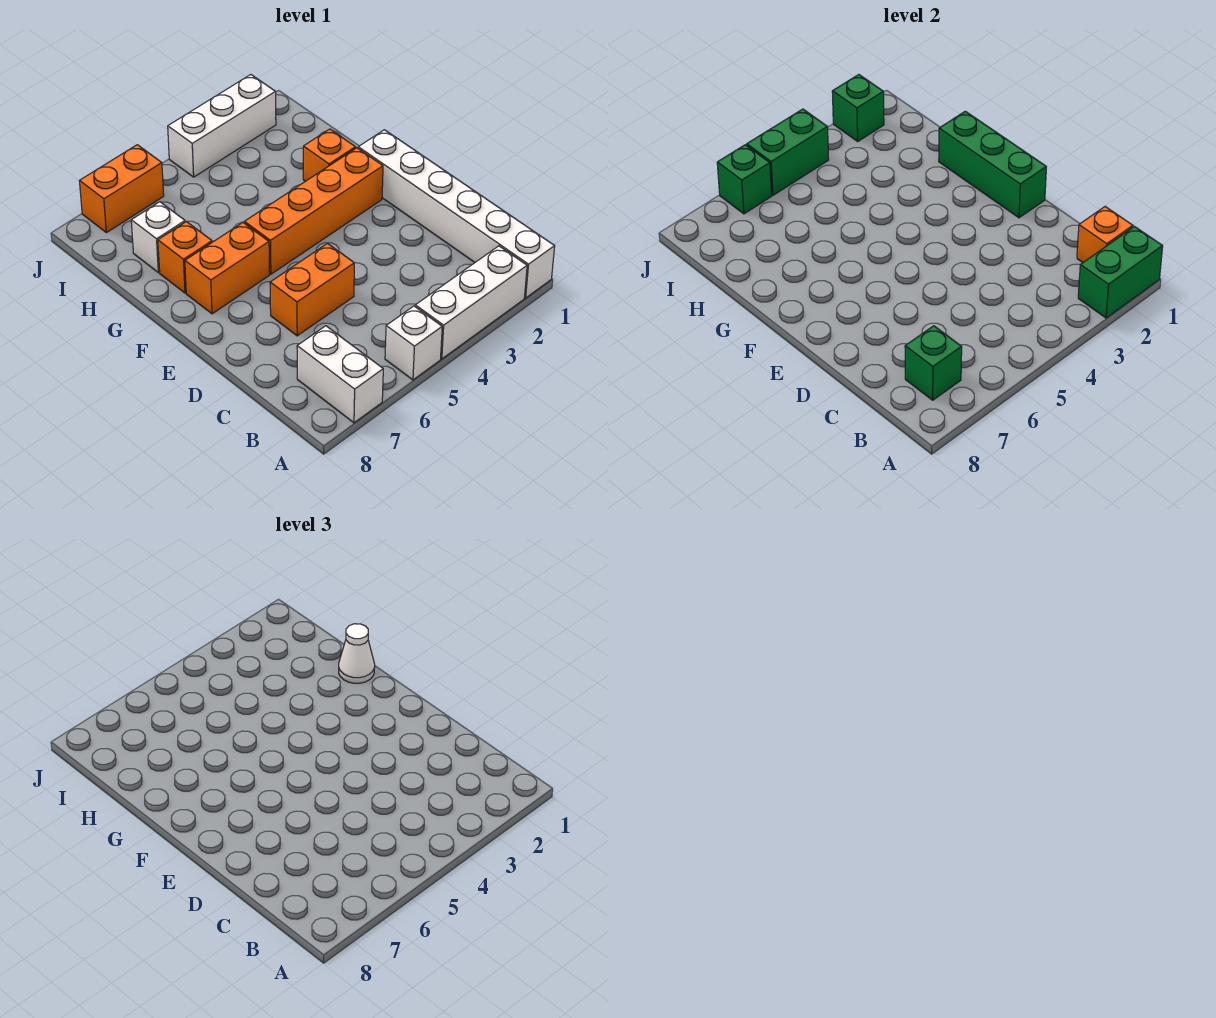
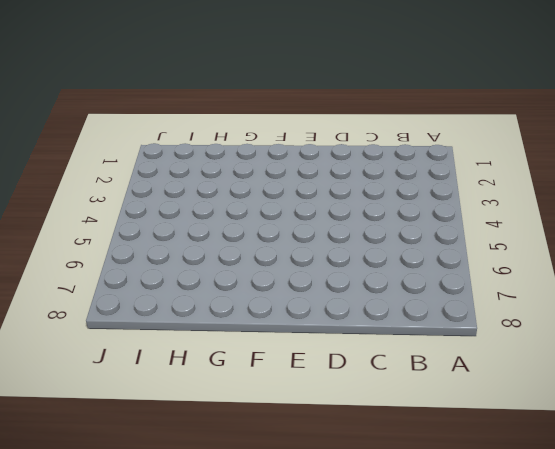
none -> white brick A1:F1 level 1
none -> white brick A2:A4 level 1
none -> white brick A5 level 1

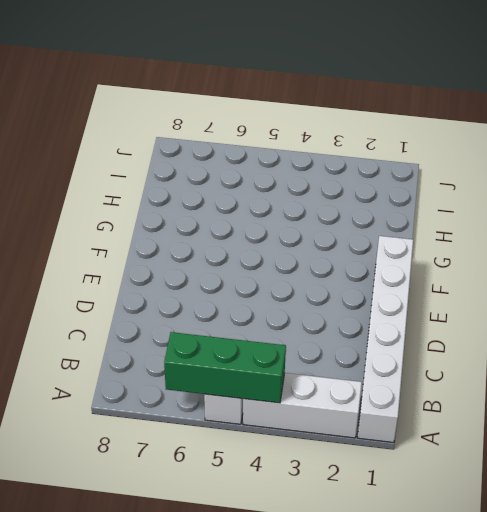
green brick A4:A6 level 2 -> green brick E1:G1 level 2
none -> white brick A7:B7 level 1
none -> orange brick D5:D6 level 1
none -> orange brick F2:F5 level 1

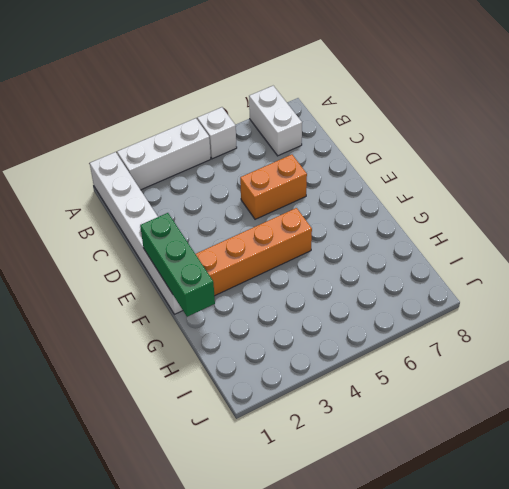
none -> orange brick F6:F7 level 1
none -> orange brick G2 level 1
none -> orange brick G7 level 1

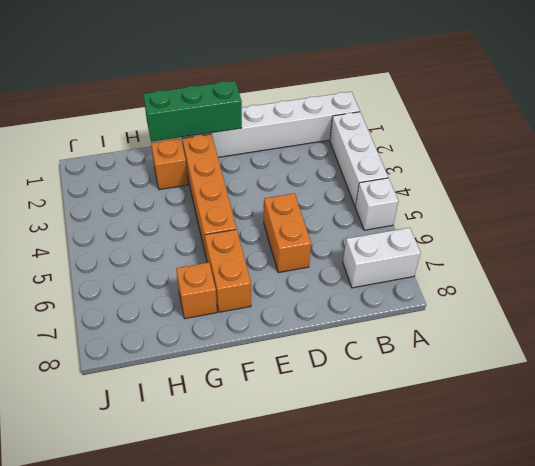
none -> white brick H7 level 1
none -> white brick J2:J4 level 1
none -> orange brick J6:J7 level 1

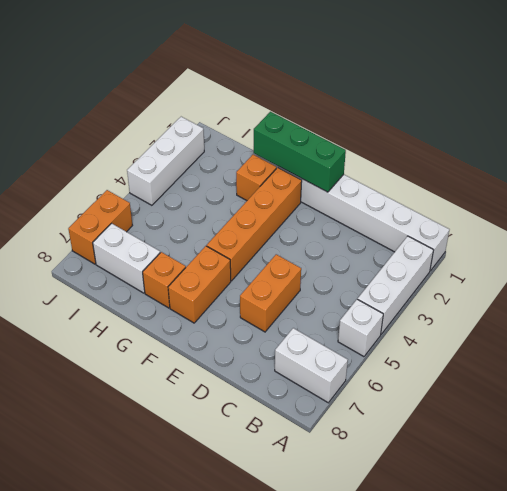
white brick H7:I7 level 1 -> white brick H7 level 1
none -> green brick A1:A2 level 2
none -> orange brick B1 level 2
none -> green brick B7 level 2

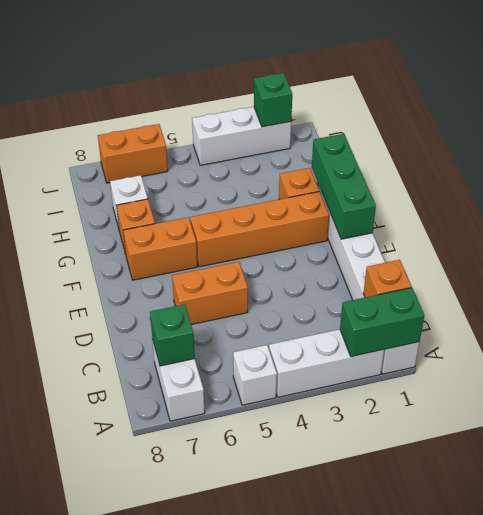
none -> green brick J4:J5 level 2
none -> green brick J6 level 2
none -> white cone G1 level 3

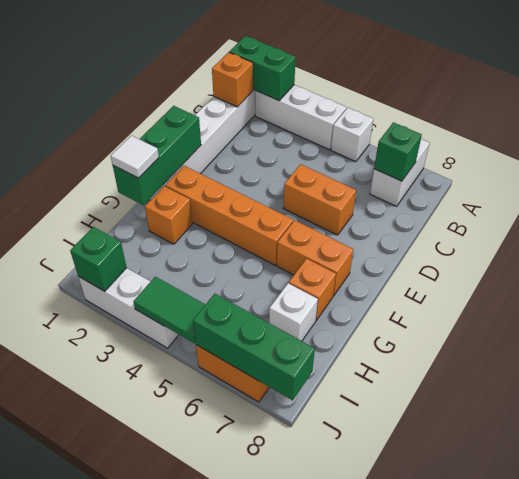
white tile G1 level 3 -> white cone G1 level 3
green tile J4:J5 level 2 -> green brick J4:J5 level 2
green brick J6:J8 level 2 -> green brick J6 level 2

